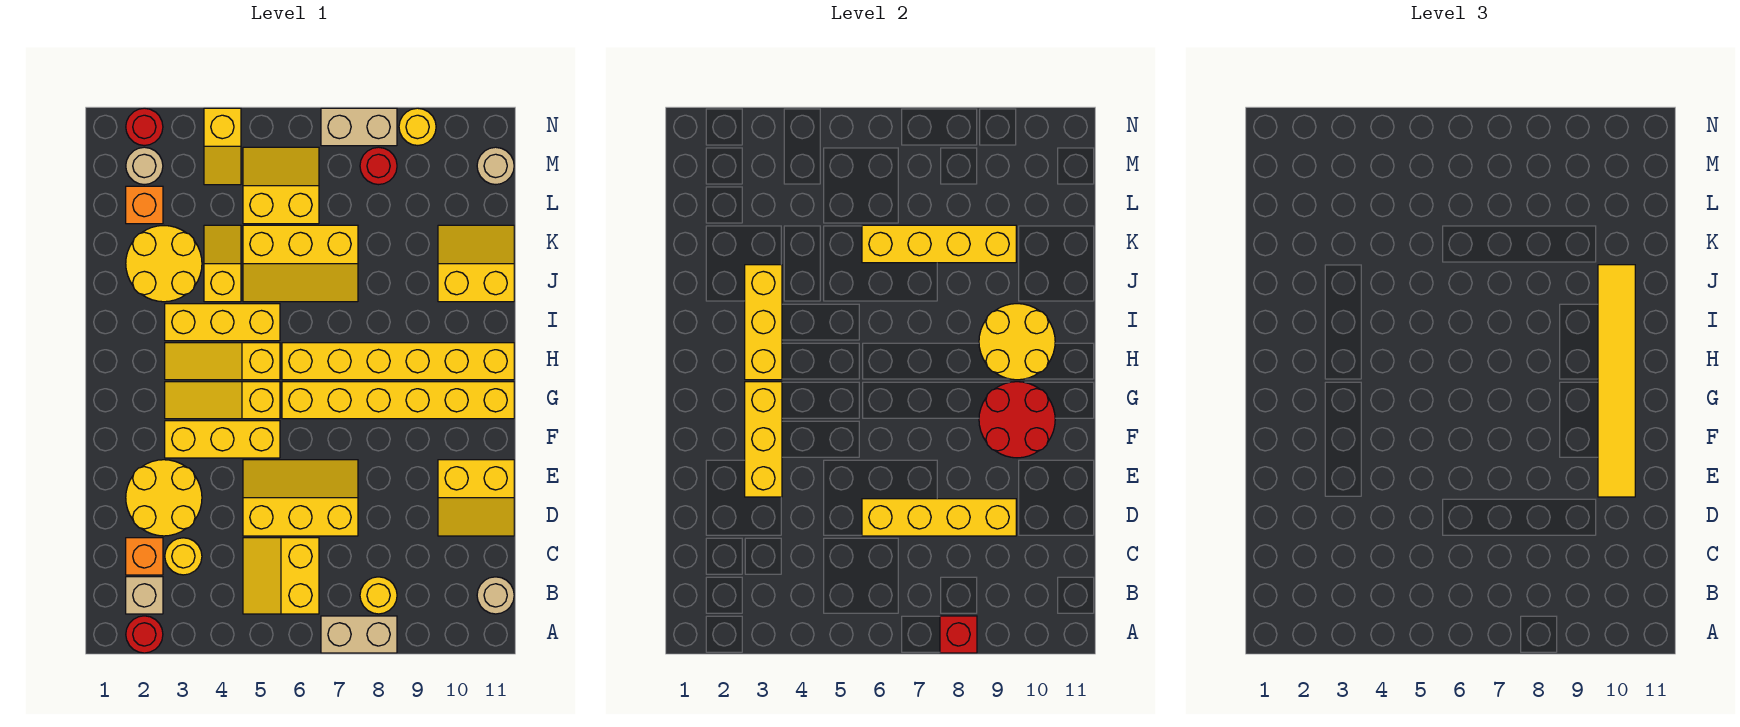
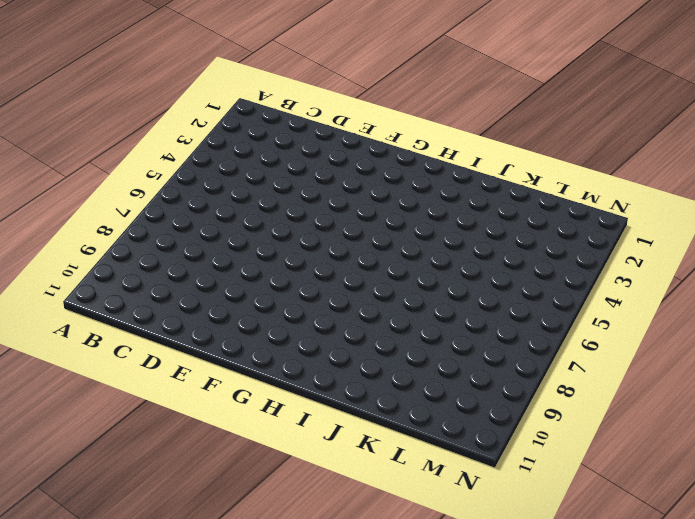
none -> red round brick A2 level 1
none -> tan brick A7:A8 level 1
none -> tan brick B2 level 1
none -> yellow slope B5:C6 level 1 top 6

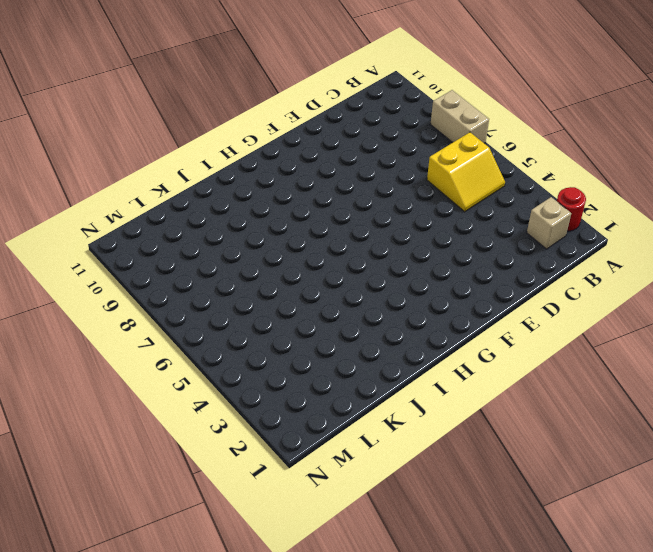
none -> yellow round brick B8 level 1
none -> tan round brick B11 level 1
none -> orange brick C2 level 1
none -> yellow round brick C3 level 1

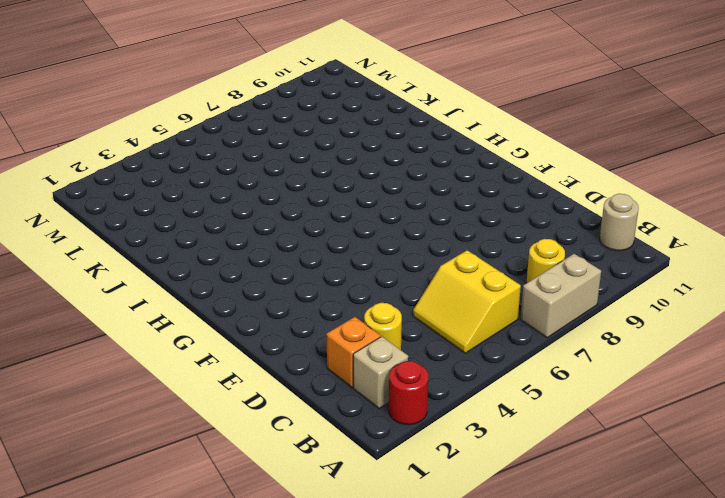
none -> yellow round brick D2:E3 level 1
none -> yellow slope D5:E7 level 1 top D
none -> yellow slope D10:E11 level 1 top E
none -> yellow brick F3:F5 level 1

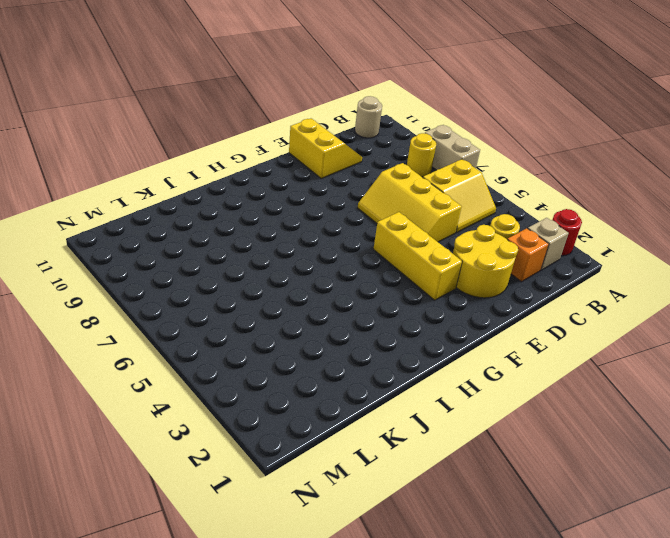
none -> yellow slope G3:G5 level 1 top 5
none -> yellow brick G6:G11 level 1
none -> yellow slope H3:H5 level 1 top 5
none -> yellow brick H6:H11 level 1

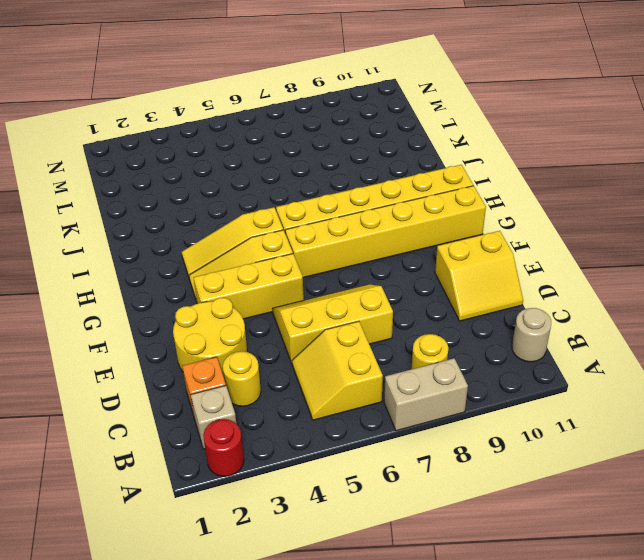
none -> yellow brick I3:I5 level 1
none -> yellow round brick J2:K3 level 1
none -> yellow slope J4:K4 level 1 top J
none -> yellow slope J5:K7 level 1 top K

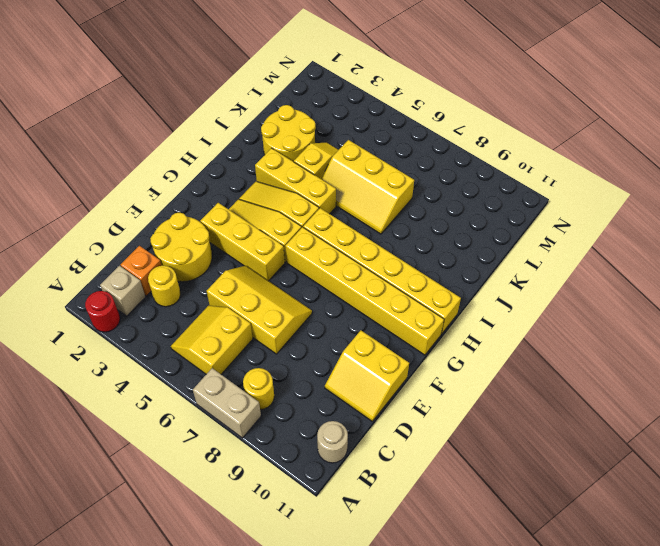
none -> yellow slope J10:K11 level 1 top J
none -> orange brick L2 level 1
none -> yellow slope L5:M6 level 1 top L
none -> tan round brick M2 level 1

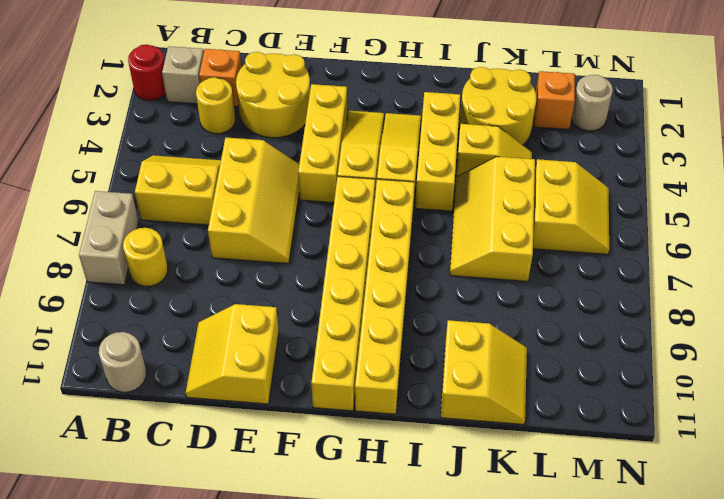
none -> yellow slope M4:N4 level 1 top N
none -> red round brick M8 level 1
none -> tan round brick M11 level 1
none -> red round brick N2 level 1

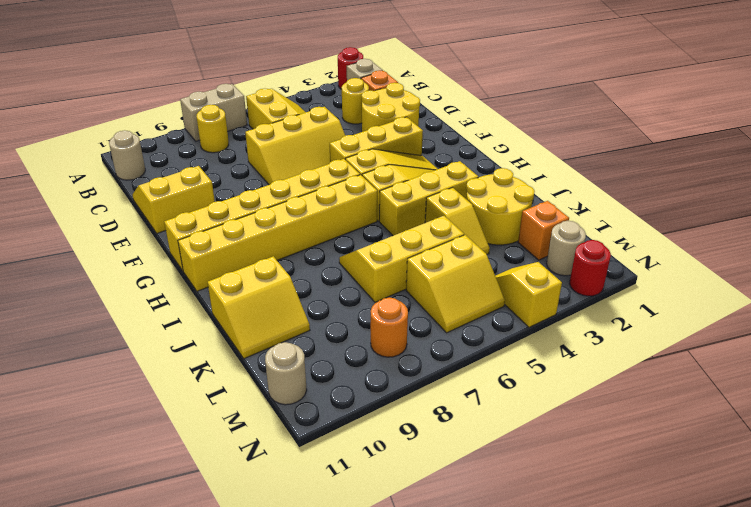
orange round brick M8 level 1 -> red round brick M8 level 1
none -> tan brick N7:N8 level 1
none -> yellow round brick N9 level 1
none -> red brick A8 level 2
none -> yellow brick D6:D9 level 2

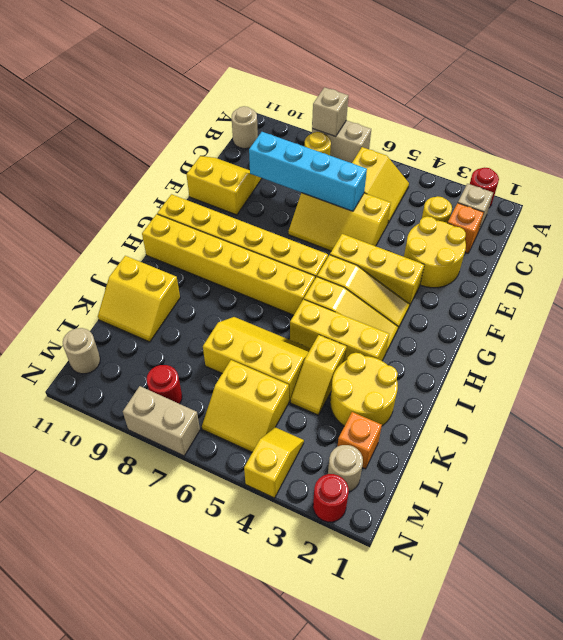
tan brick A8 level 2 -> red brick A8 level 2
cyan brick D6:D9 level 2 -> yellow brick D6:D9 level 2
none -> yellow round brick N9 level 1
none -> yellow brick E3:G3 level 2
none -> red round brick F9:G10 level 2
none -> yellow brick H3:J3 level 2

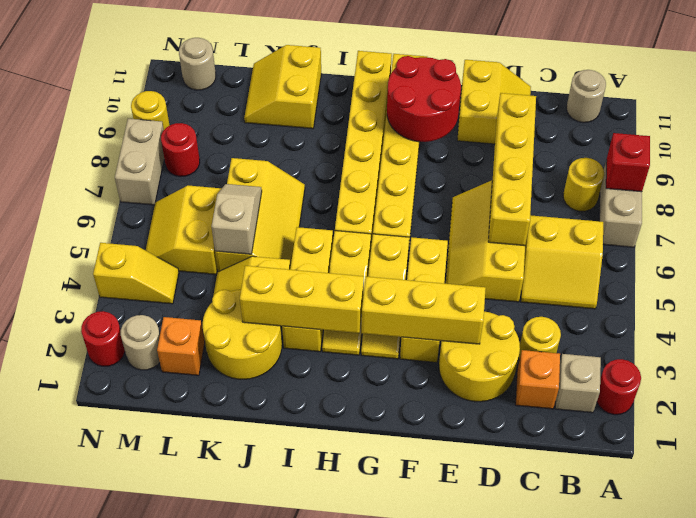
tan slope K5:K6 level 2 top 5 -> yellow brick K6:K9 level 2
none -> yellow round brick H9:I10 level 2
none -> yellow tile E10:J10 level 3

